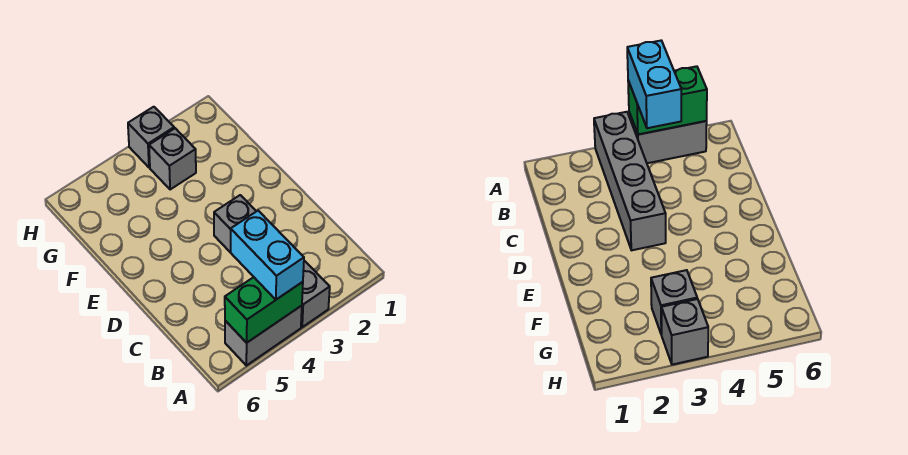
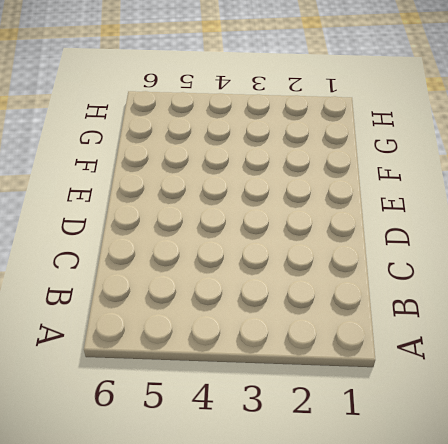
none -> grey brick A3:D3 level 1
none -> grey brick A4:A5 level 1

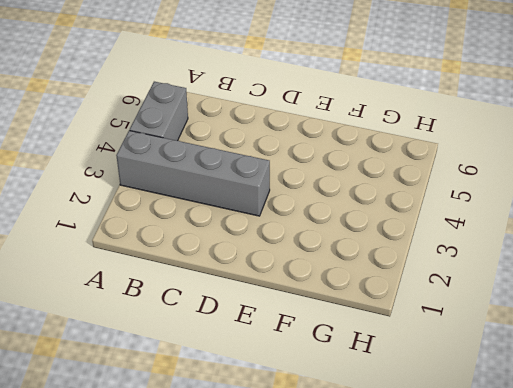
none -> grey brick G3 level 1
none -> grey brick H3 level 1

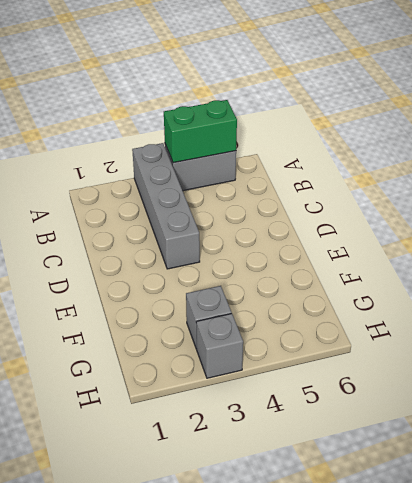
none -> cyan brick A4:B4 level 3

